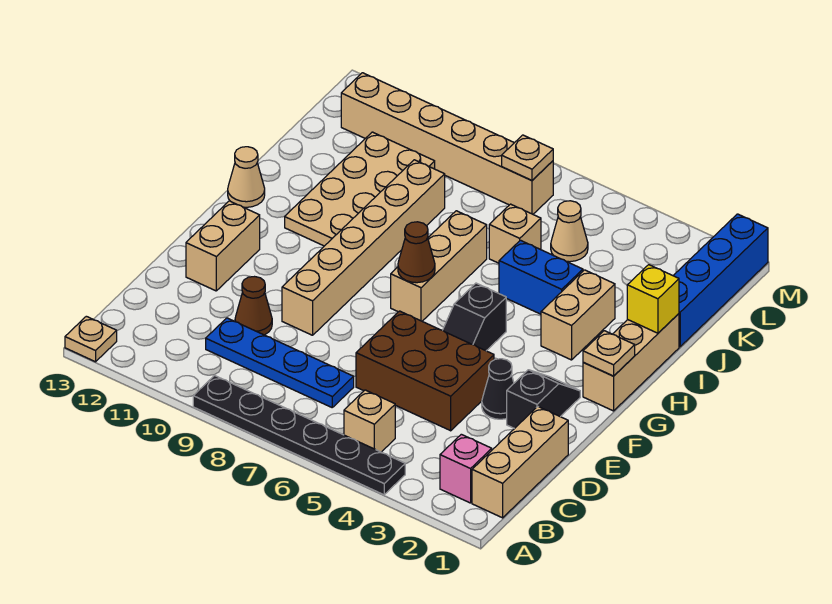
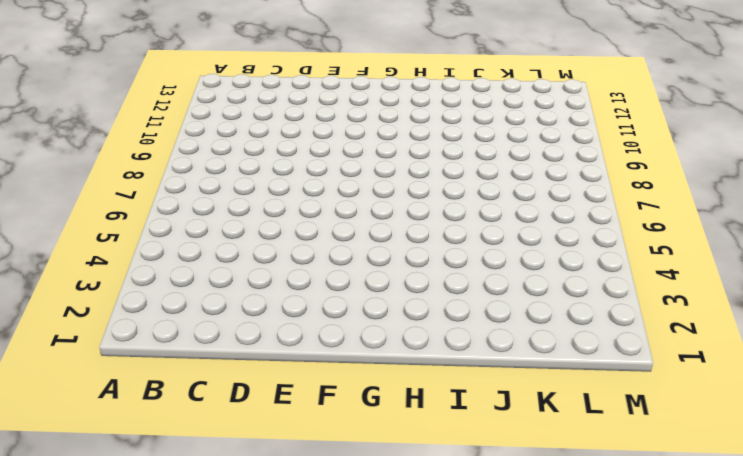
none -> black plate A4:A9 level 1
none -> tan plate A13 level 1
none -> tan brick B1:D1 level 1

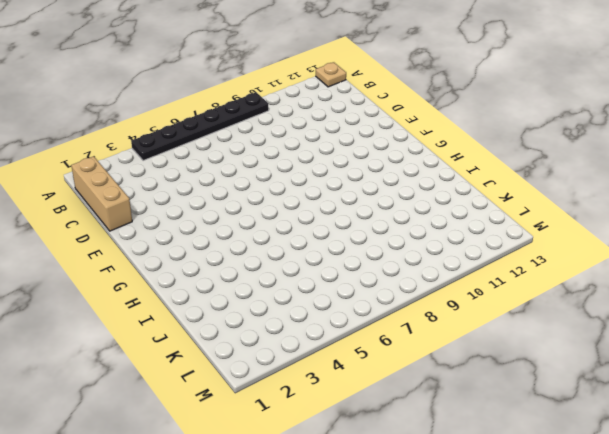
none -> pink brick B2 level 1
none -> tan brick B5 level 1
none -> blue plate C7:C10 level 1

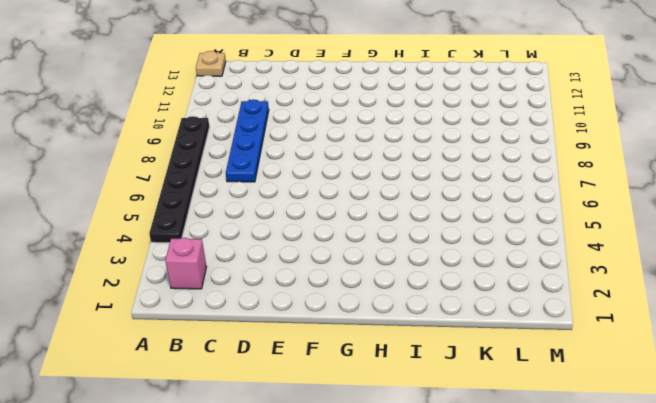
none -> tan brick B1:D1 level 1
none -> tan brick B5 level 1
none -> brown brick D4:E6 level 1

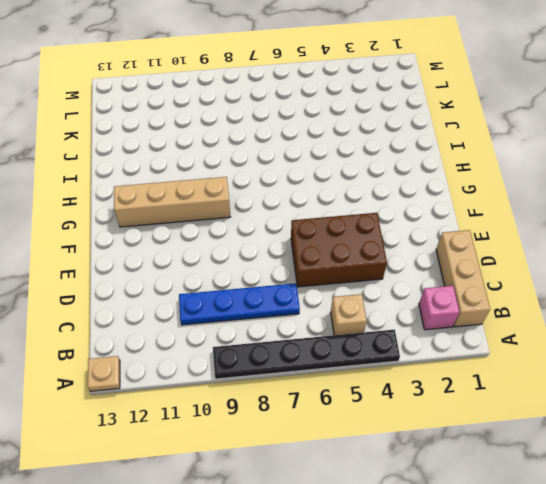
tan brick G9:G12 level 1 -> tan brick E9:J9 level 1
none -> brown cone D10 level 1
none -> black slope E2:F2 level 1 top E
none -> black cone E3 level 1

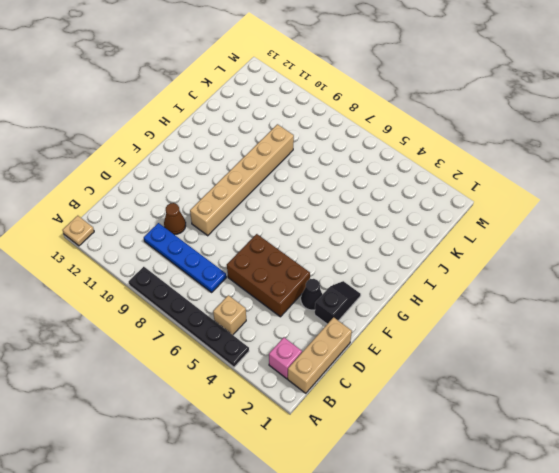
none -> tan brick E12:F12 level 1
none -> black slope F5:G5 level 1 top G
none -> tan brick G1:I1 level 1

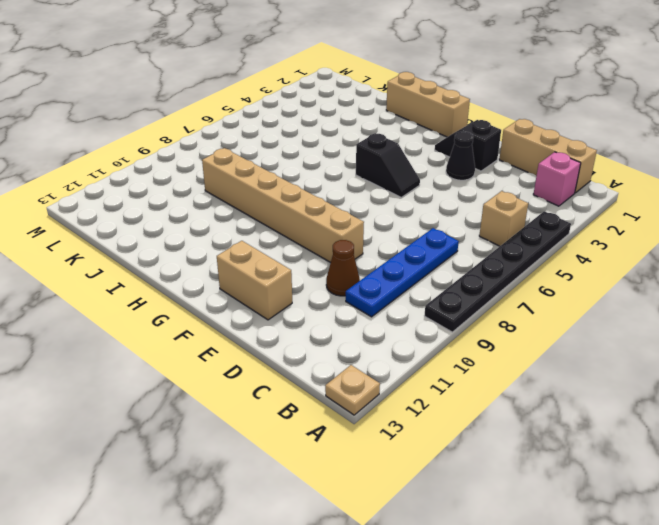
none -> brown brick D4:E6 level 1
none -> tan brick G7:I7 level 1
none -> tan brick H3:I3 level 1

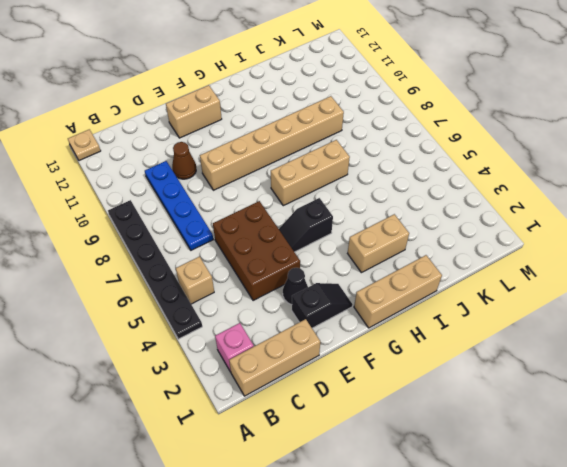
none -> tan plate H10:K11 level 1
none -> tan cone H13 level 1
none -> blue brick I4:I5 level 1

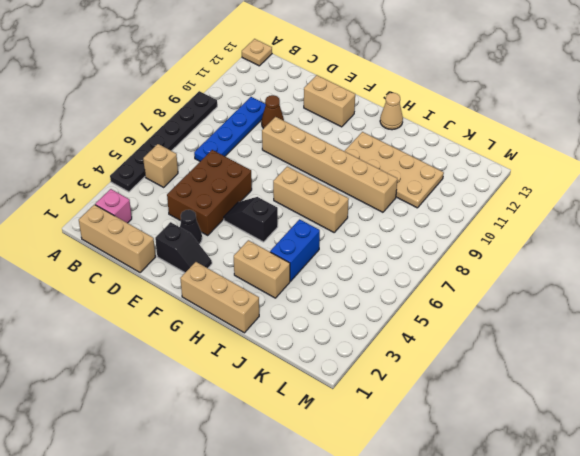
none -> blue brick J1:M1 level 1
none -> tan brick J6 level 1
none -> tan cone K5 level 1

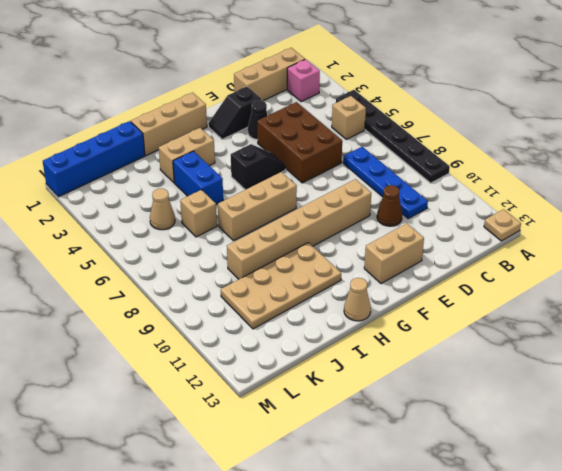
none -> tan brick L7:L12 level 1
none -> tan plate G1 level 2
none -> brown cone G7 level 2

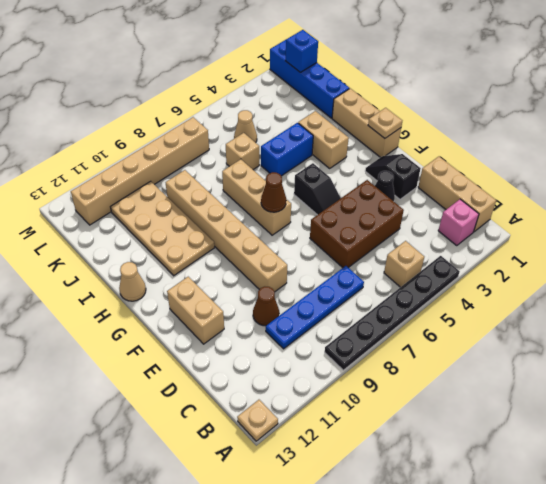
blue brick L1 level 2 -> none
none -> yellow brick I1 level 2
none -> tan plate L7 level 2

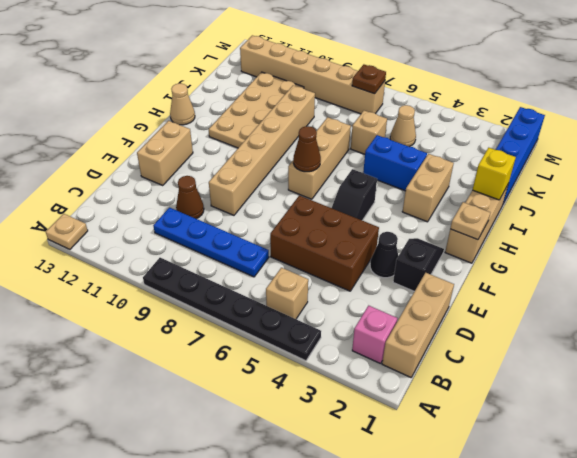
brown plate L7 level 2 -> tan plate L7 level 2

